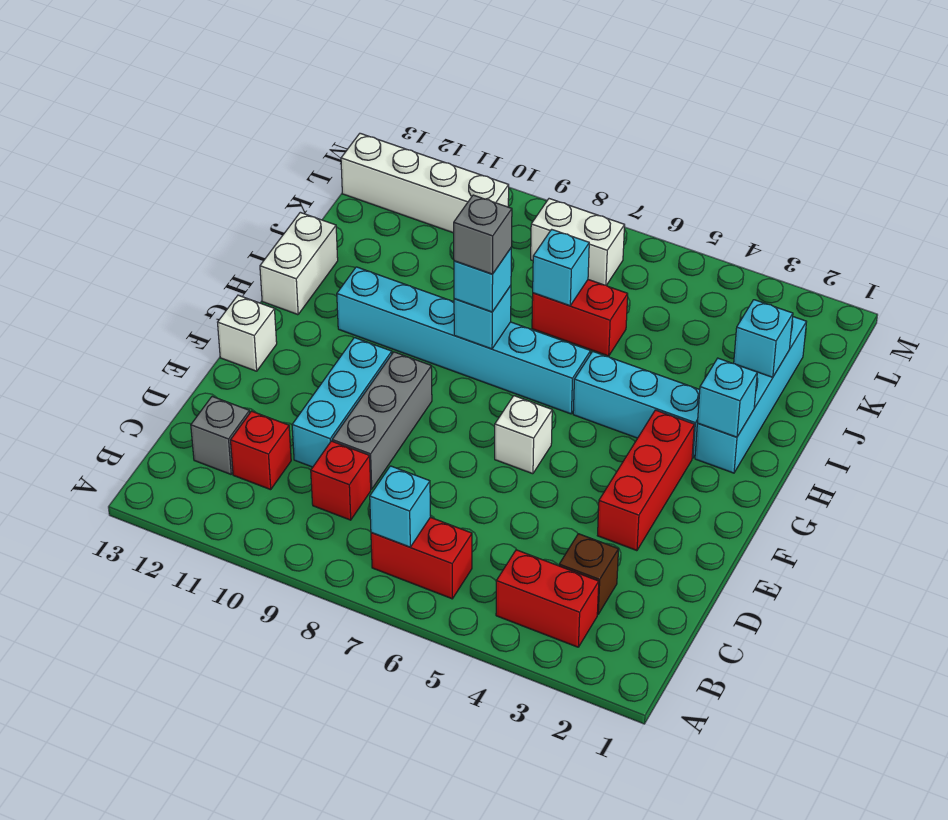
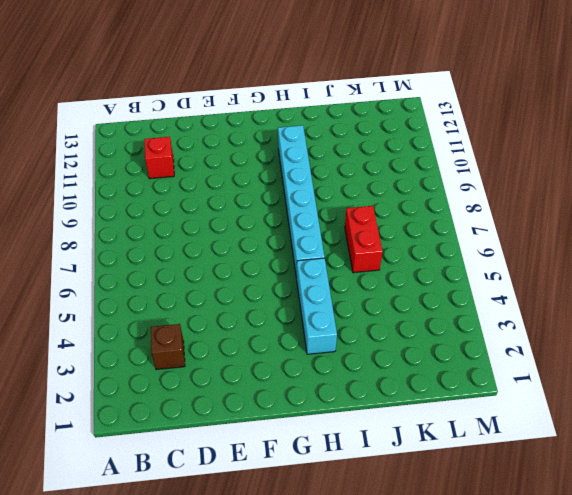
none -> red brick B3:B4 level 1
none -> red brick B6:B7 level 1
none -> red brick C9 level 1

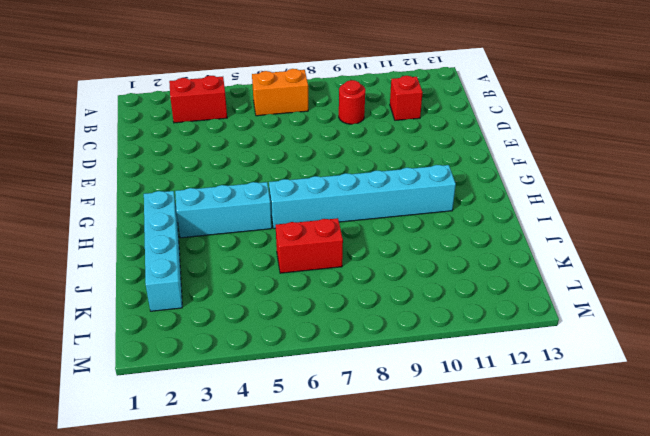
orange brick B6:B7 level 1 -> red brick B6:B7 level 1
red round brick C9 level 1 -> red brick C9 level 1
none -> brown brick C3 level 1
none -> grey brick C12 level 1
none -> grey brick D9:F9 level 1

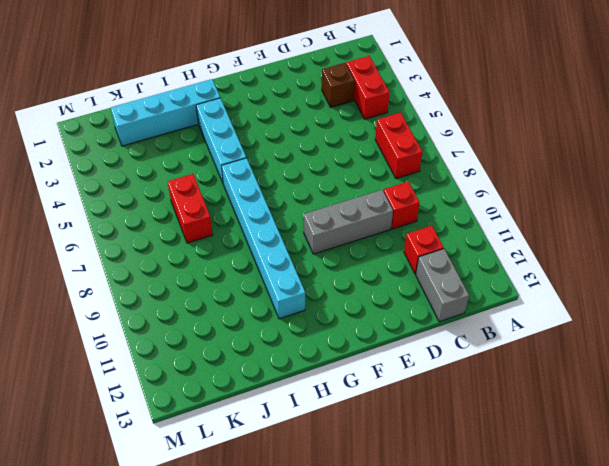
grey brick C12:C13 level 1 -> grey brick C12 level 1
none -> cyan brick D10:F10 level 1
none -> red brick E3:G3 level 1
none -> white brick F6 level 1

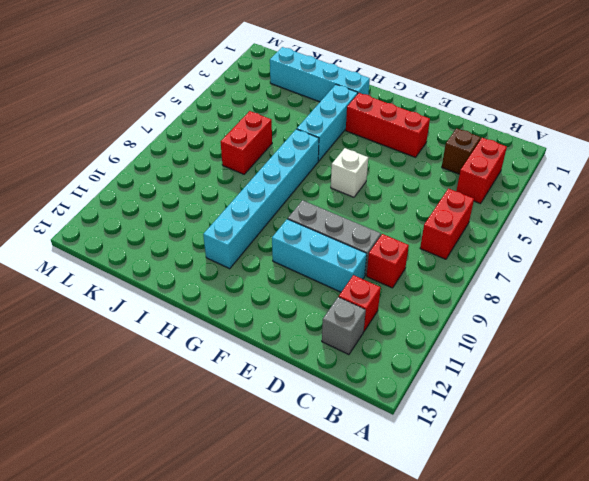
none -> white brick F13 level 1
none -> white brick H13:I13 level 1
none -> white brick L7:L8 level 1

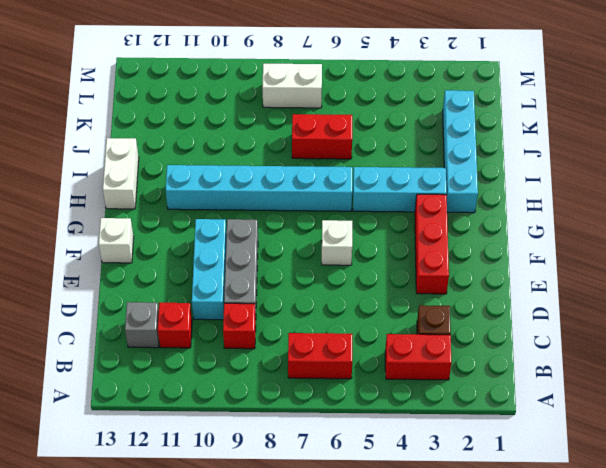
none -> white brick L10:L13 level 1
none -> cyan brick B7 level 2
none -> cyan brick H2 level 2

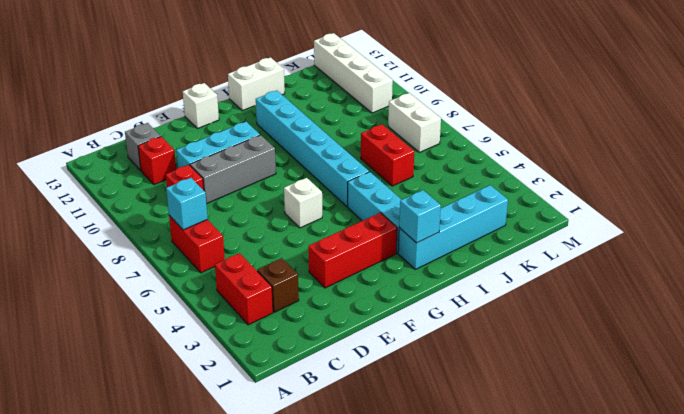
none -> cyan brick H8 level 2
none -> cyan brick J2 level 2
none -> cyan brick J7 level 2

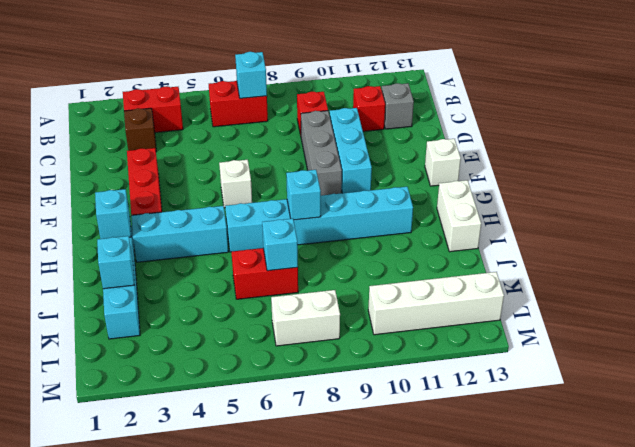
none -> cyan brick H8 level 3
none -> grey brick H8 level 4

